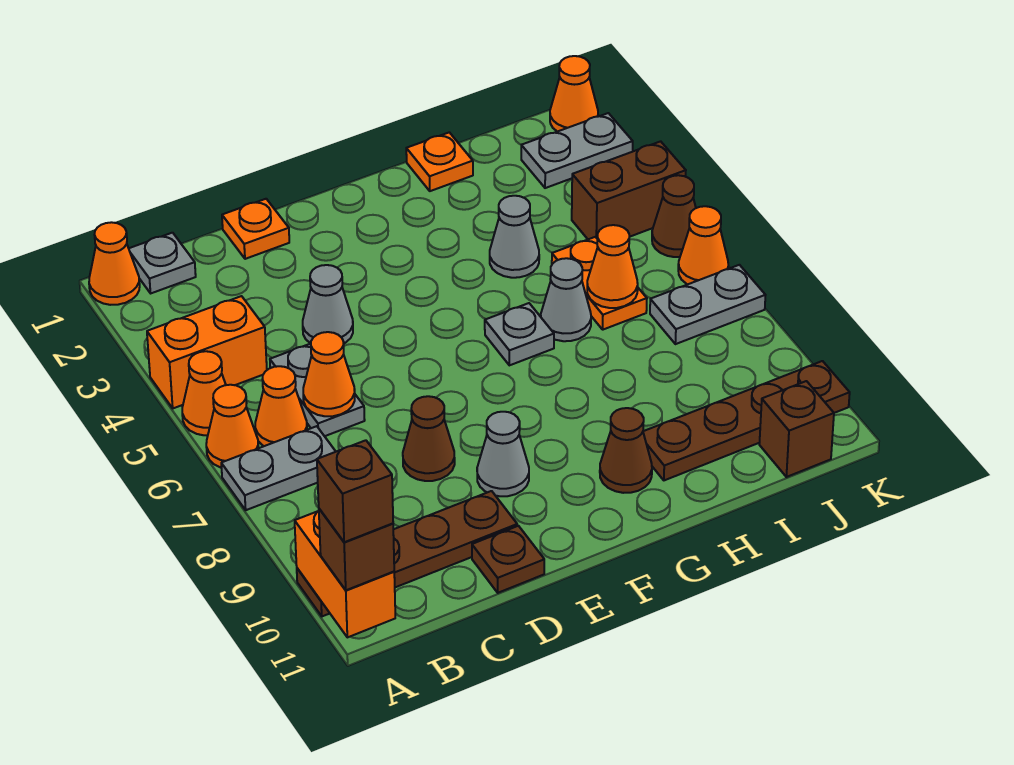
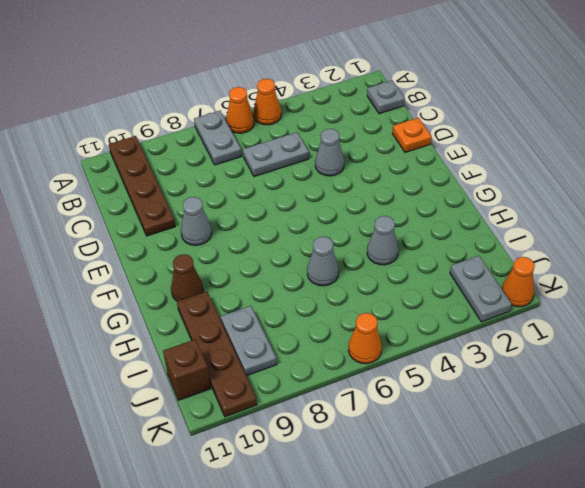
grey plate I9:J9 level 1 -> grey plate J7:K7 level 1
none -> orange cone A1 level 1
none -> orange brick A4:B4 level 1
none -> orange cone B6 level 1
none -> brown cone D8 level 1

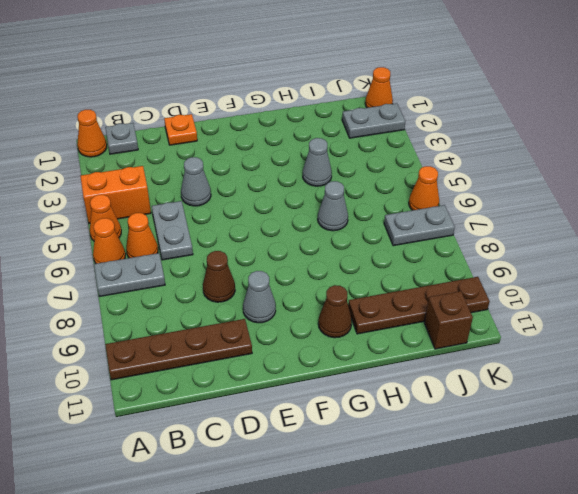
none -> brown plate D11 level 1
none -> grey plate G6 level 1
none -> orange plate H1 level 1
none -> orange plate I5:I6 level 1

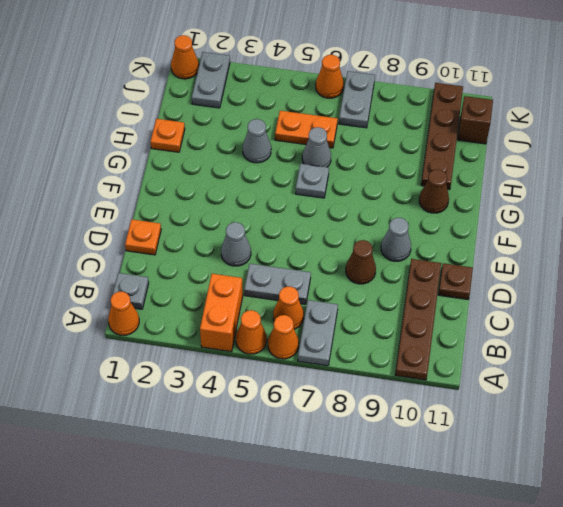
none -> brown brick J4:K4 level 1
none -> brown cone K5 level 1
none -> orange brick A10:A11 level 2
none -> orange cone C6 level 2

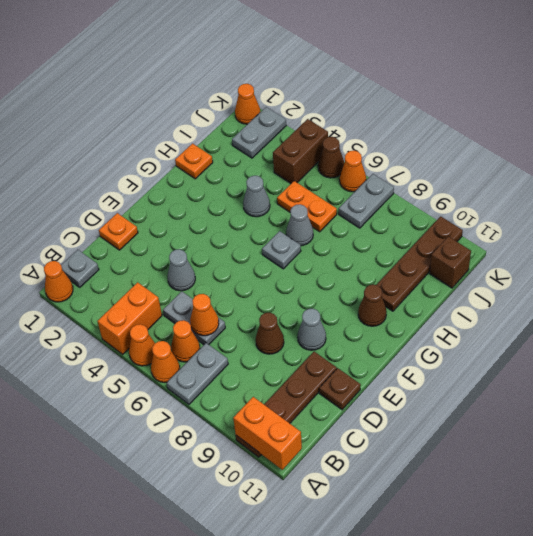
none -> orange cone I6 level 2
none -> brown brick A11 level 3
none -> brown brick A11 level 4

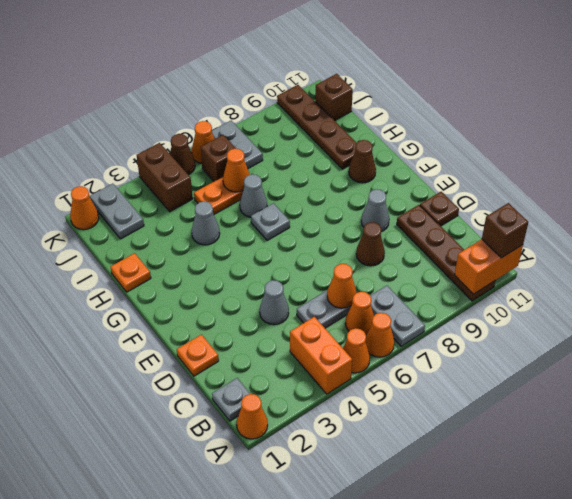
brown brick J6 level 1 -> brown brick A11 level 4

